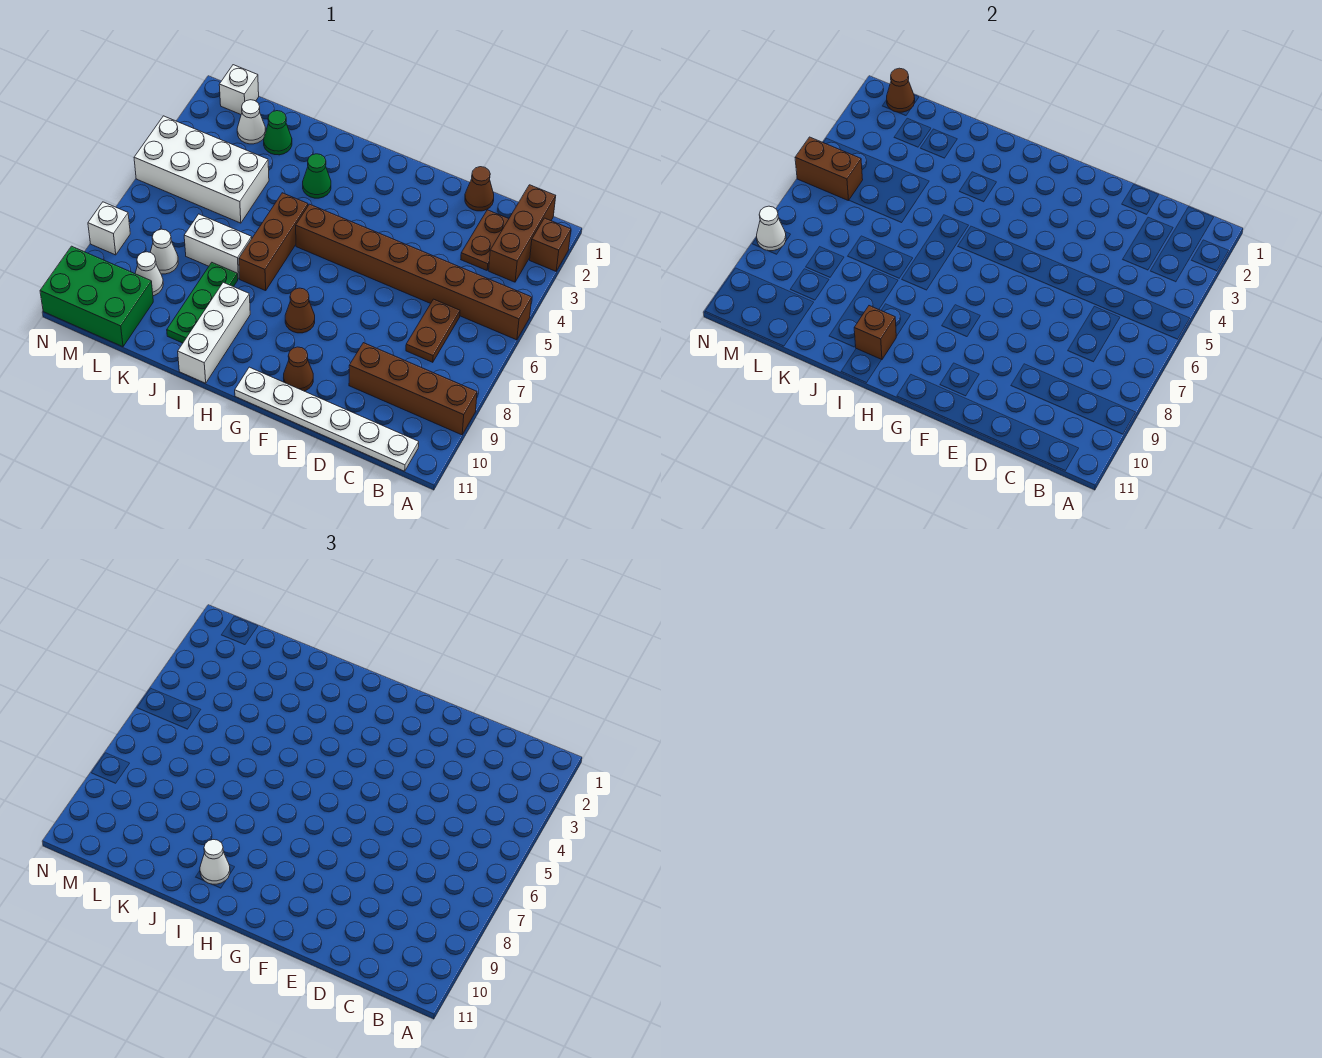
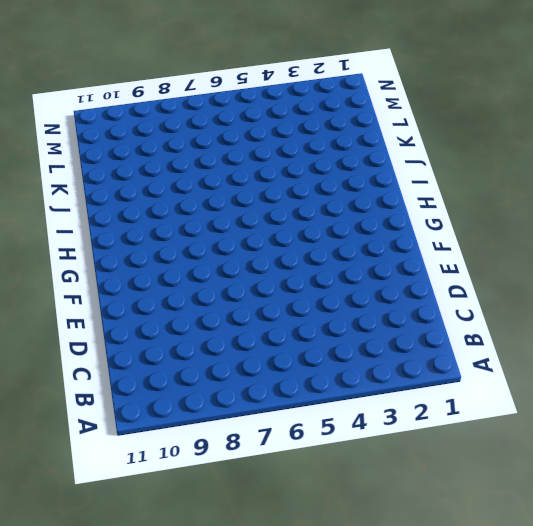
none -> brown brick A2 level 1
none -> brown brick A5:H5 level 1
none -> brown brick A9:D9 level 1

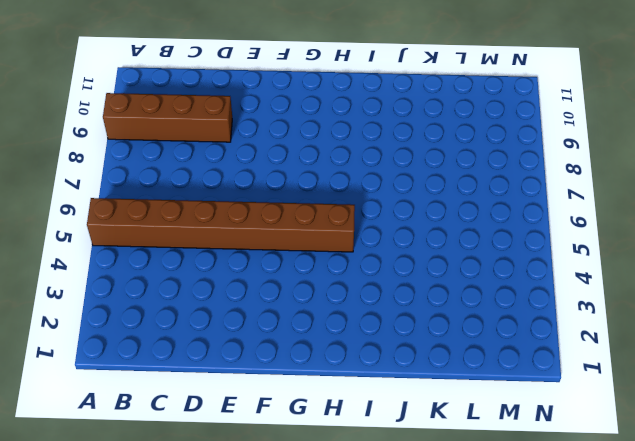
none -> brown brick A2 level 1
none -> brown brick B1:B3 level 1
none -> white plate B11:G11 level 1

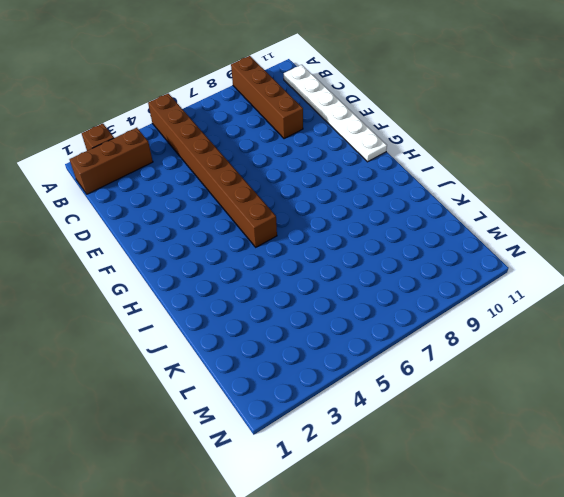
none -> brown plate C2:C3 level 1
none -> brown plate C6:C7 level 1
none -> brown cone D1 level 1

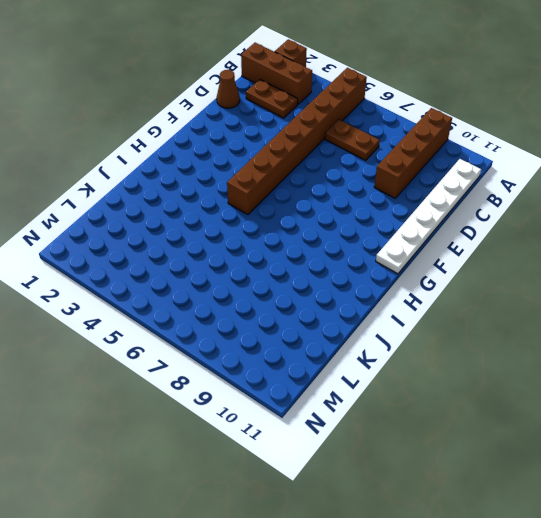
none -> brown cone F10 level 1
none -> brown cone G8 level 1
none -> green cone I3 level 1

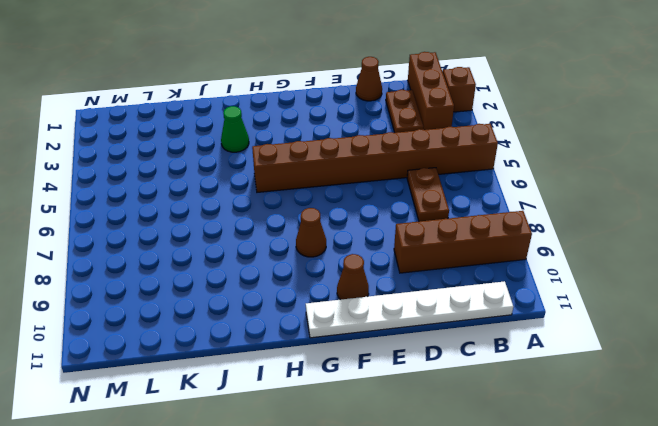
none -> brown brick I5:I7 level 1
none -> white brick I9:I11 level 1
none -> white brick J7:K7 level 1

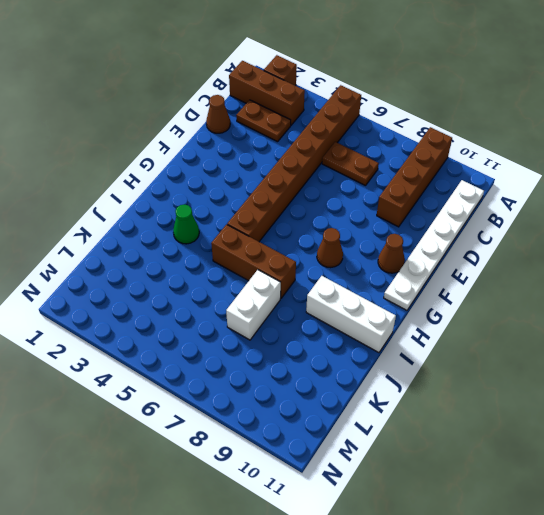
none -> green plate J8:J10 level 1
none -> green cone K2 level 1
none -> white brick K4:N5 level 1

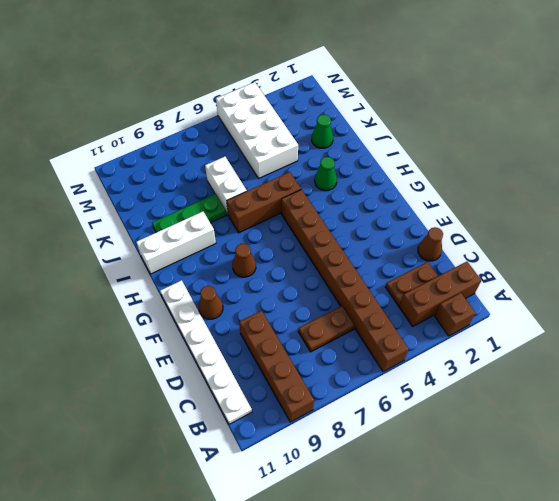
none -> white cone L2 level 1
none -> white cone L8 level 1
none -> white cone L9 level 1

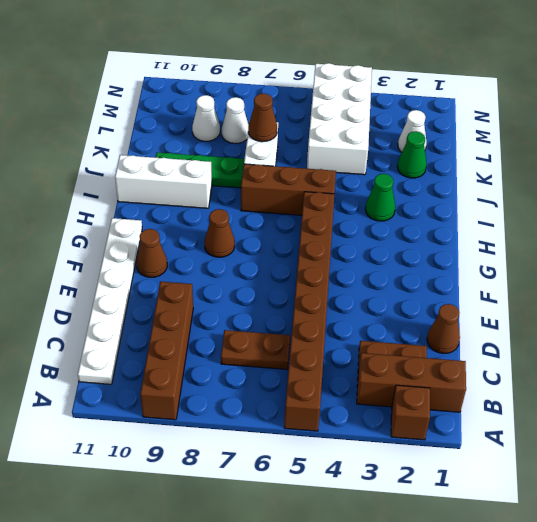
brown cone K7 level 2 -> brown cone M1 level 2
none -> green brick L10:N11 level 1
none -> white brick M1 level 1
none -> white brick N8 level 1

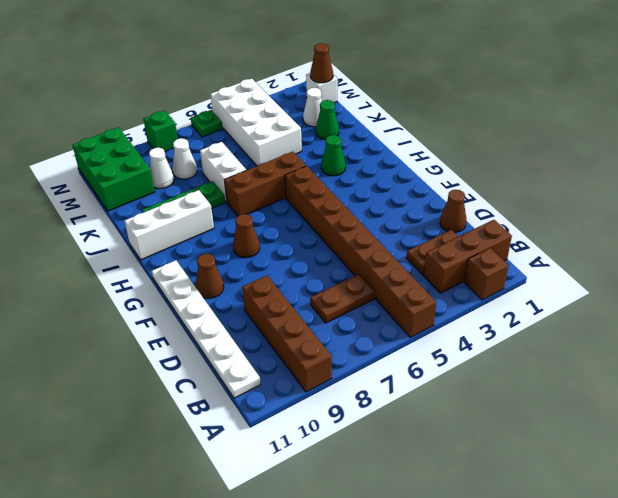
green plate N6 level 1 -> none
green brick N8 level 1 -> white brick N8 level 1
none -> brown brick I10 level 2
none -> brown brick M5:N5 level 2
none -> white cone N8 level 2

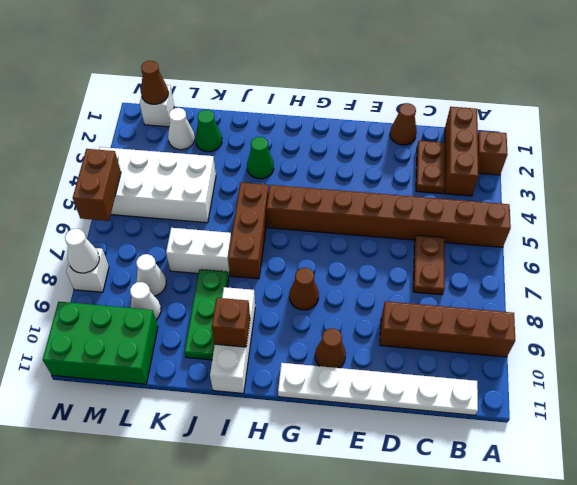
brown brick N5:N6 level 2 -> brown brick M5:N5 level 2
none -> white cone I10 level 3

